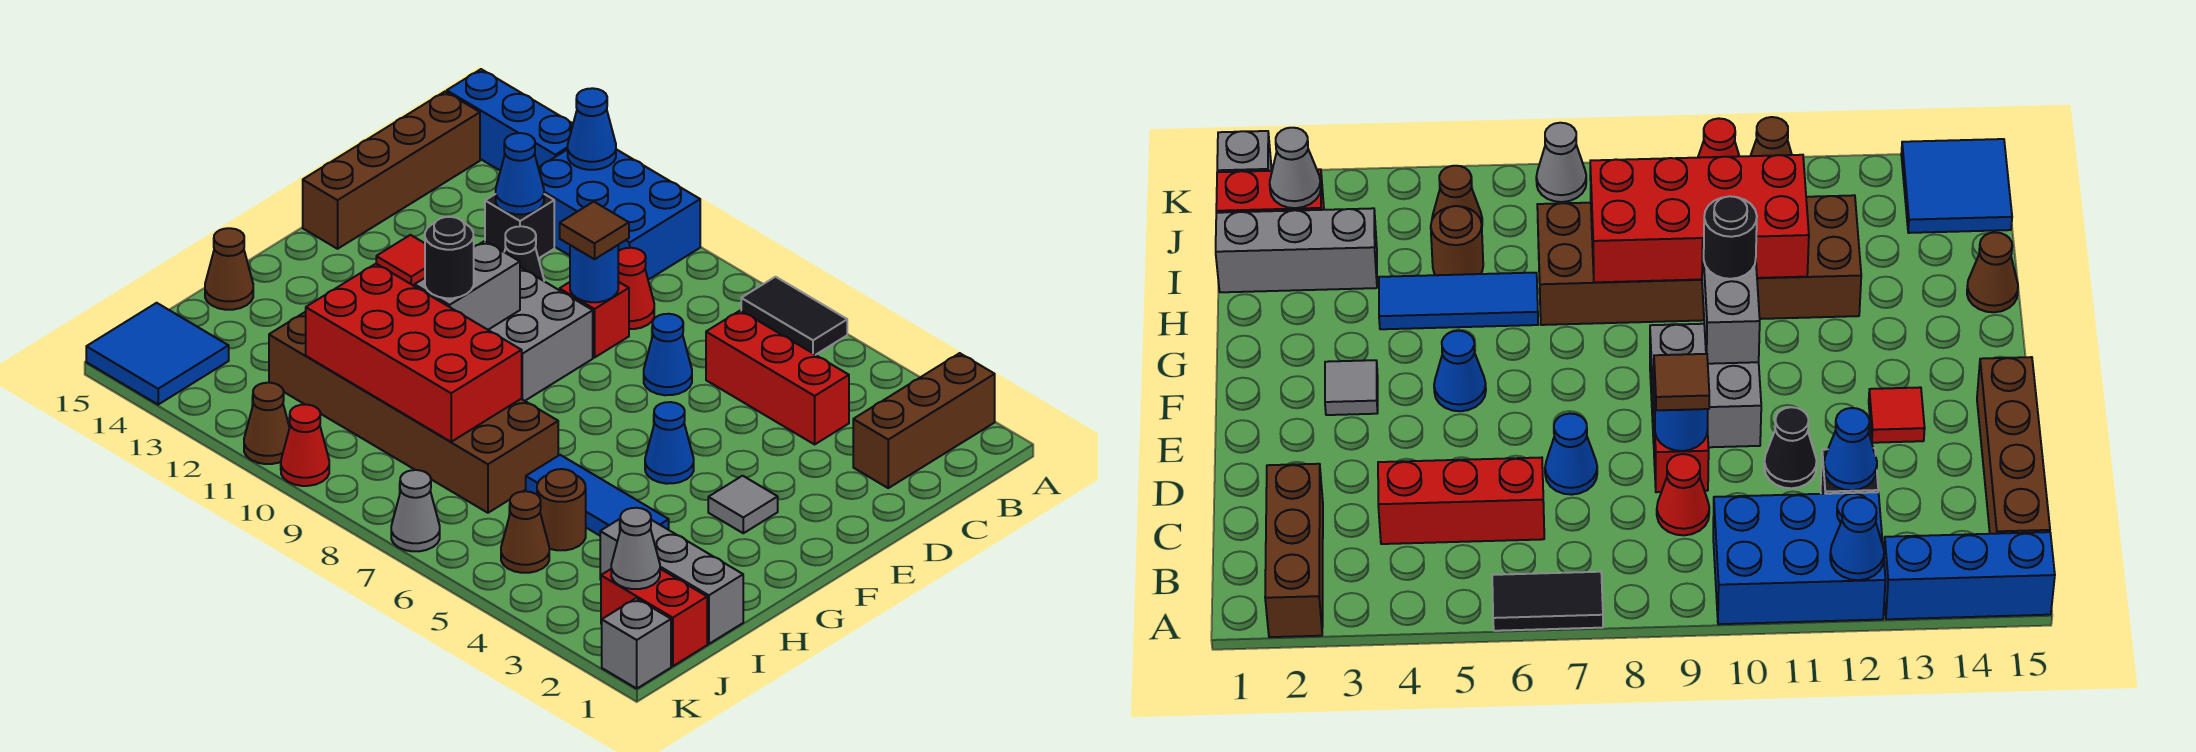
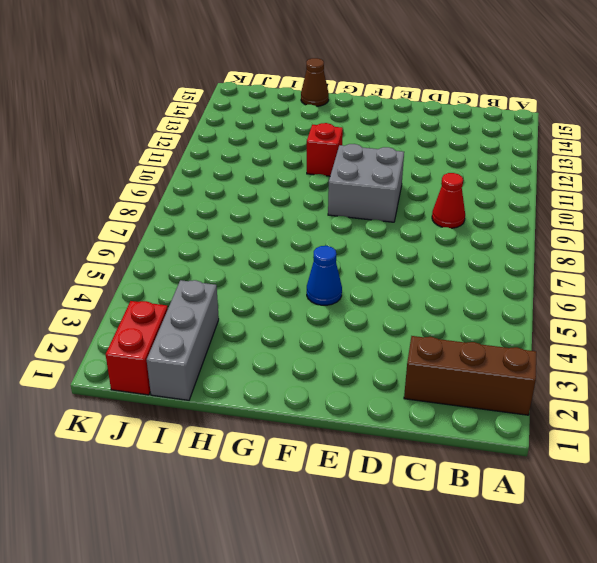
red brick G11 level 1 -> red brick D9 level 1
none -> black tile A6:A7 level 1
none -> blue brick A10:B12 level 1
none -> blue brick A13:A15 level 1
none -> brown brick B15:E15 level 1

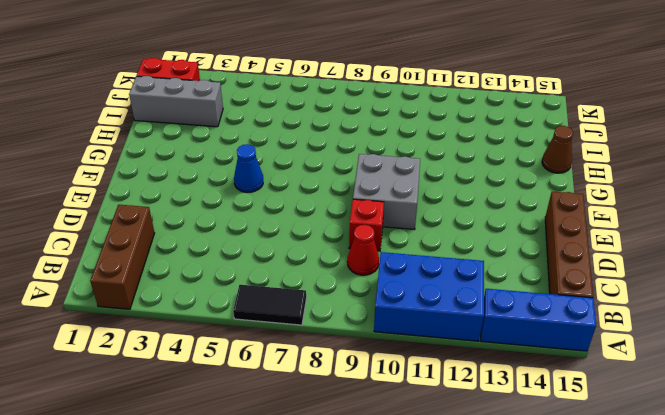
none -> red brick C4:C6 level 1
none -> black brick C12 level 1
none -> blue cone D7 level 1
none -> black cone D11 level 1

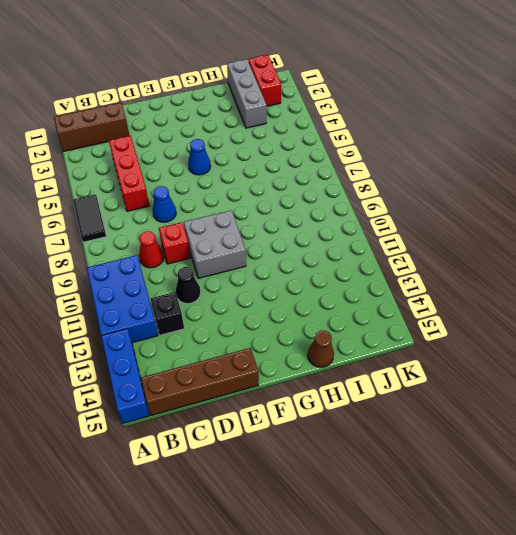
none -> red tile E13 level 1
none -> grey tile F3 level 1
none -> blue tile H4:H6 level 1
none -> brown brick H7:I12 level 1

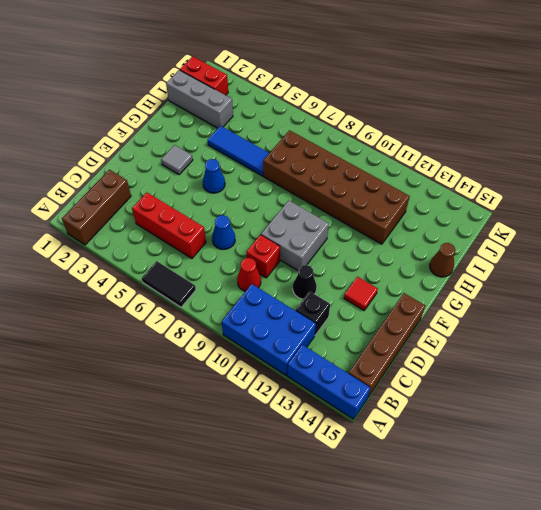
none -> brown round brick I5 level 1
none -> brown cone J5 level 1
none -> blue tile J14:K15 level 1
none -> grey brick K1 level 1

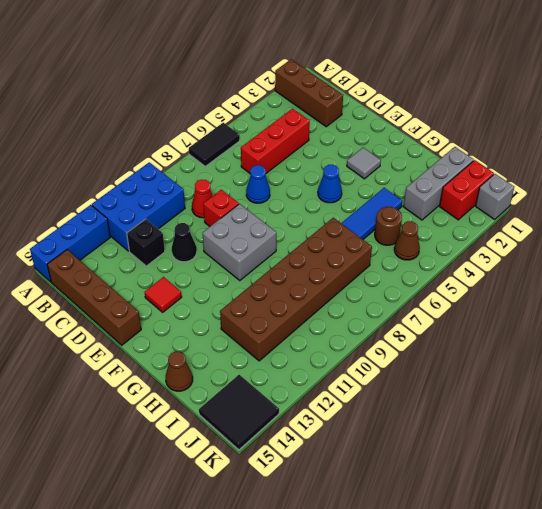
black tile J14:K15 level 1 -> blue tile J14:K15 level 1
none -> grey cone K7 level 1
none -> red cone K10 level 1
none -> brown cone K11 level 1
none -> blue cone A12 level 2

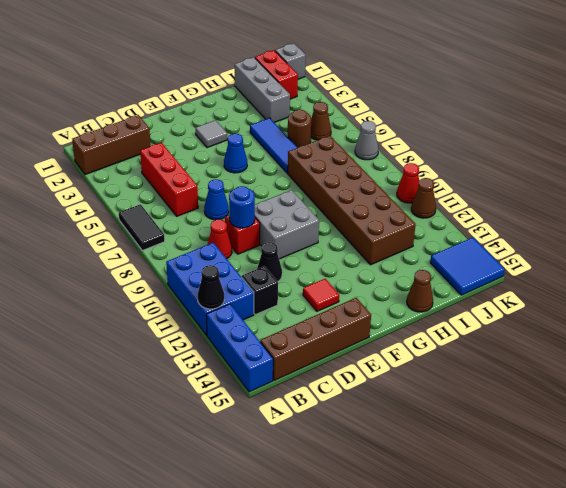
black cone A12 level 2 -> blue cone A12 level 2
none -> blue cone C12 level 2
none -> grey brick F10:G10 level 2
none -> red brick H8:I11 level 2
none -> grey cone J2 level 2

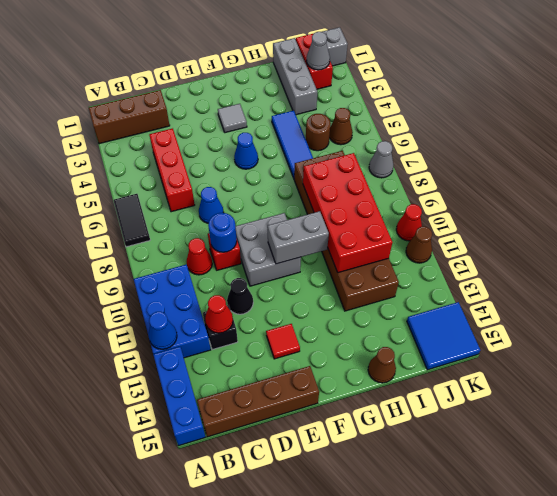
red cone C12 level 2 -> blue cone C12 level 2
none -> brown tile D9 level 3
none -> black round brick G10 level 3

